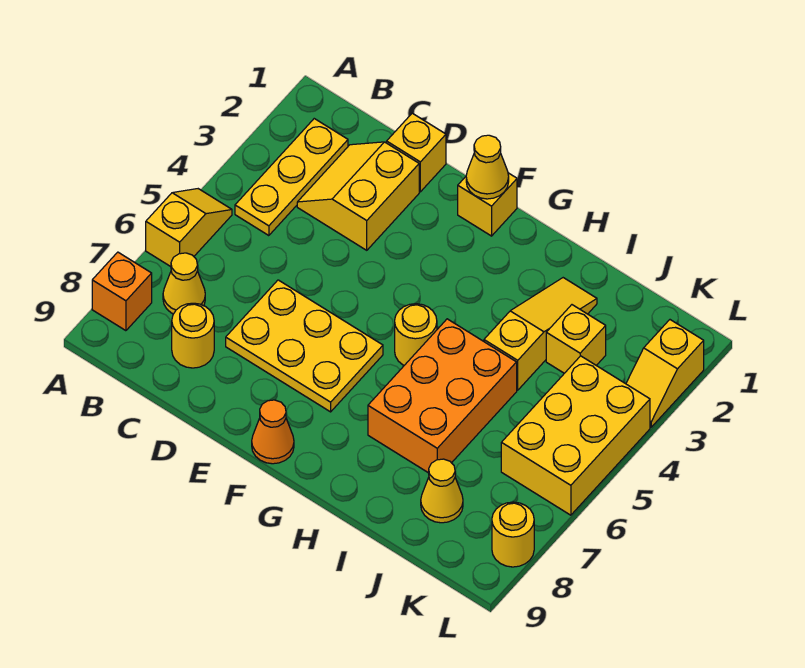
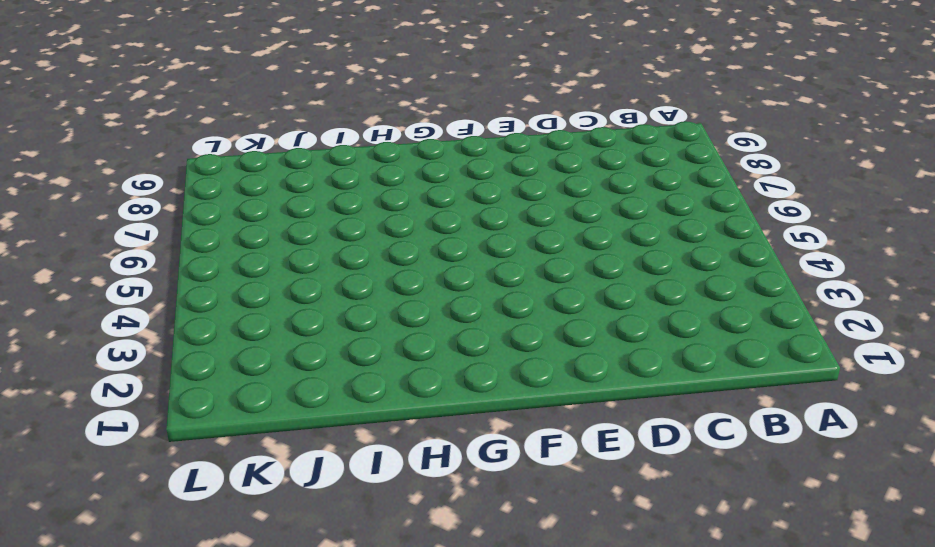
none -> yellow slope A5:A6 level 1 top 6
none -> orange brick A8 level 1
none -> yellow plate B2:B4 level 1

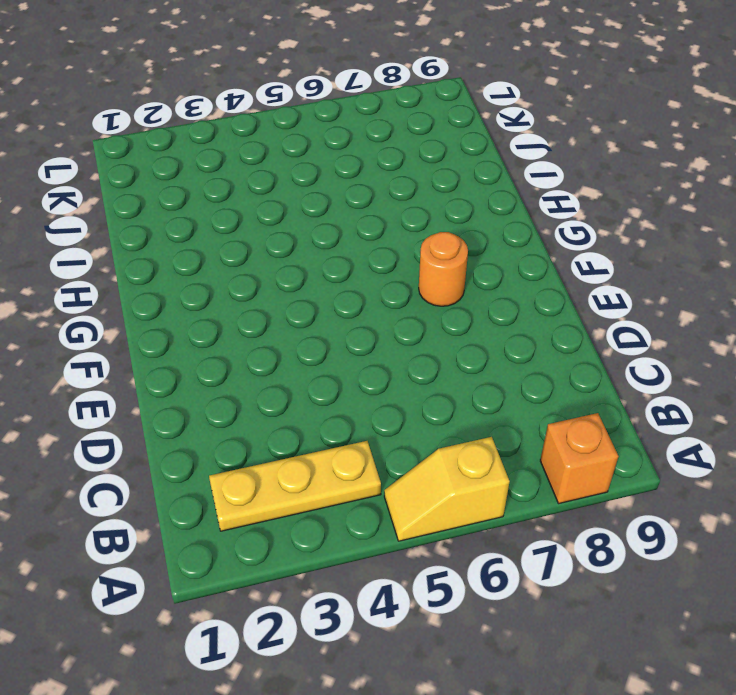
orange round brick F7 level 1 -> yellow plate D6:F7 level 1
none -> yellow cone B7 level 1
none -> yellow slope C2:D3 level 1 top D
none -> yellow round brick C8 level 1

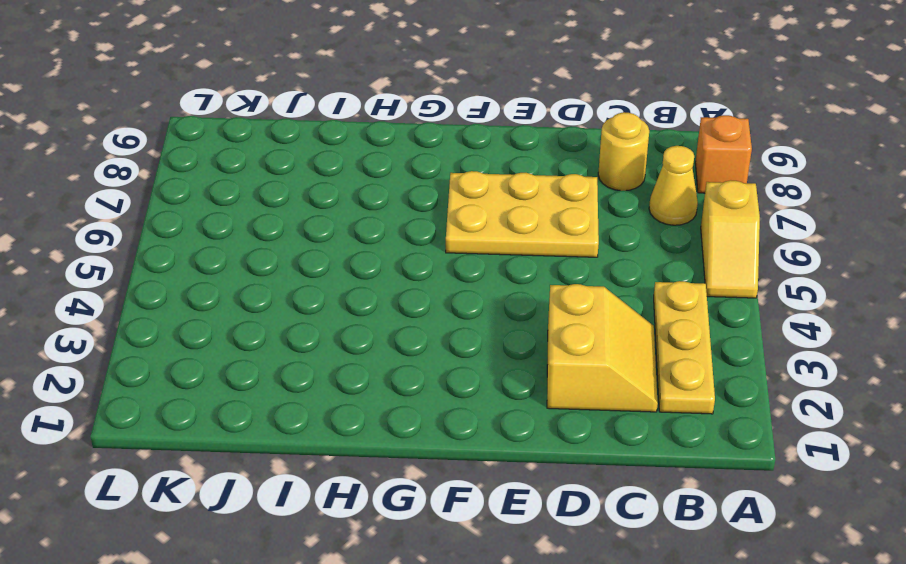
none -> yellow brick D1 level 1
none -> yellow brick F1 level 1
none -> orange cone F9 level 1

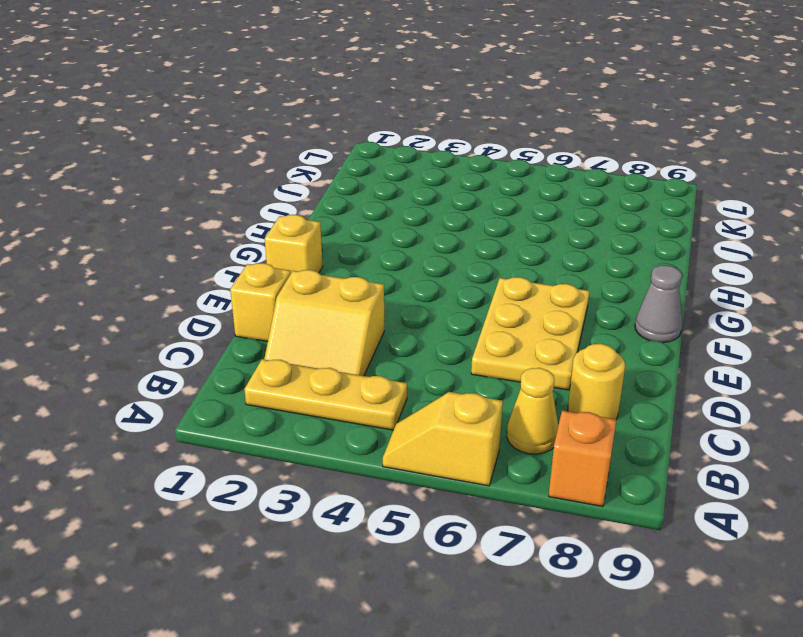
grey cone F9 level 1 -> orange cone F9 level 1
none -> yellow round brick G5 level 1
none -> orange brick H5:I7 level 1
none -> yellow slope I2:I4 level 1 top 4

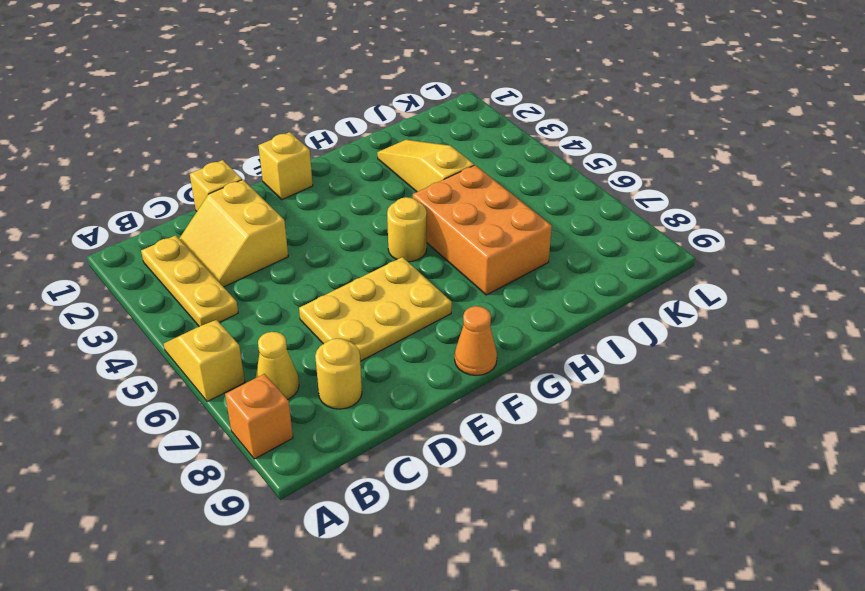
none -> yellow brick J3 level 1
none -> yellow cone J8 level 1
none -> yellow brick K4:L6 level 1

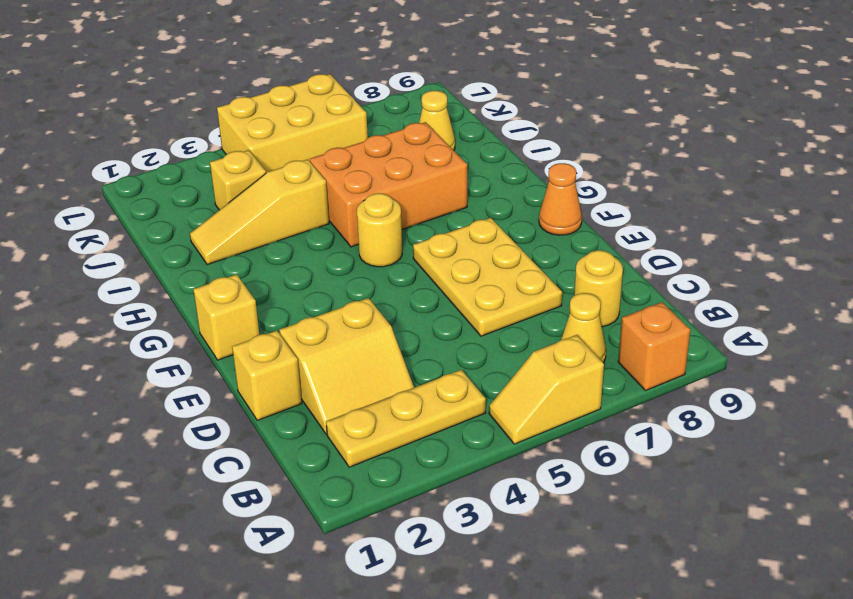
none -> yellow slope L2:L3 level 1 top 2
none -> yellow round brick L8 level 1
none -> yellow cone F1 level 2

